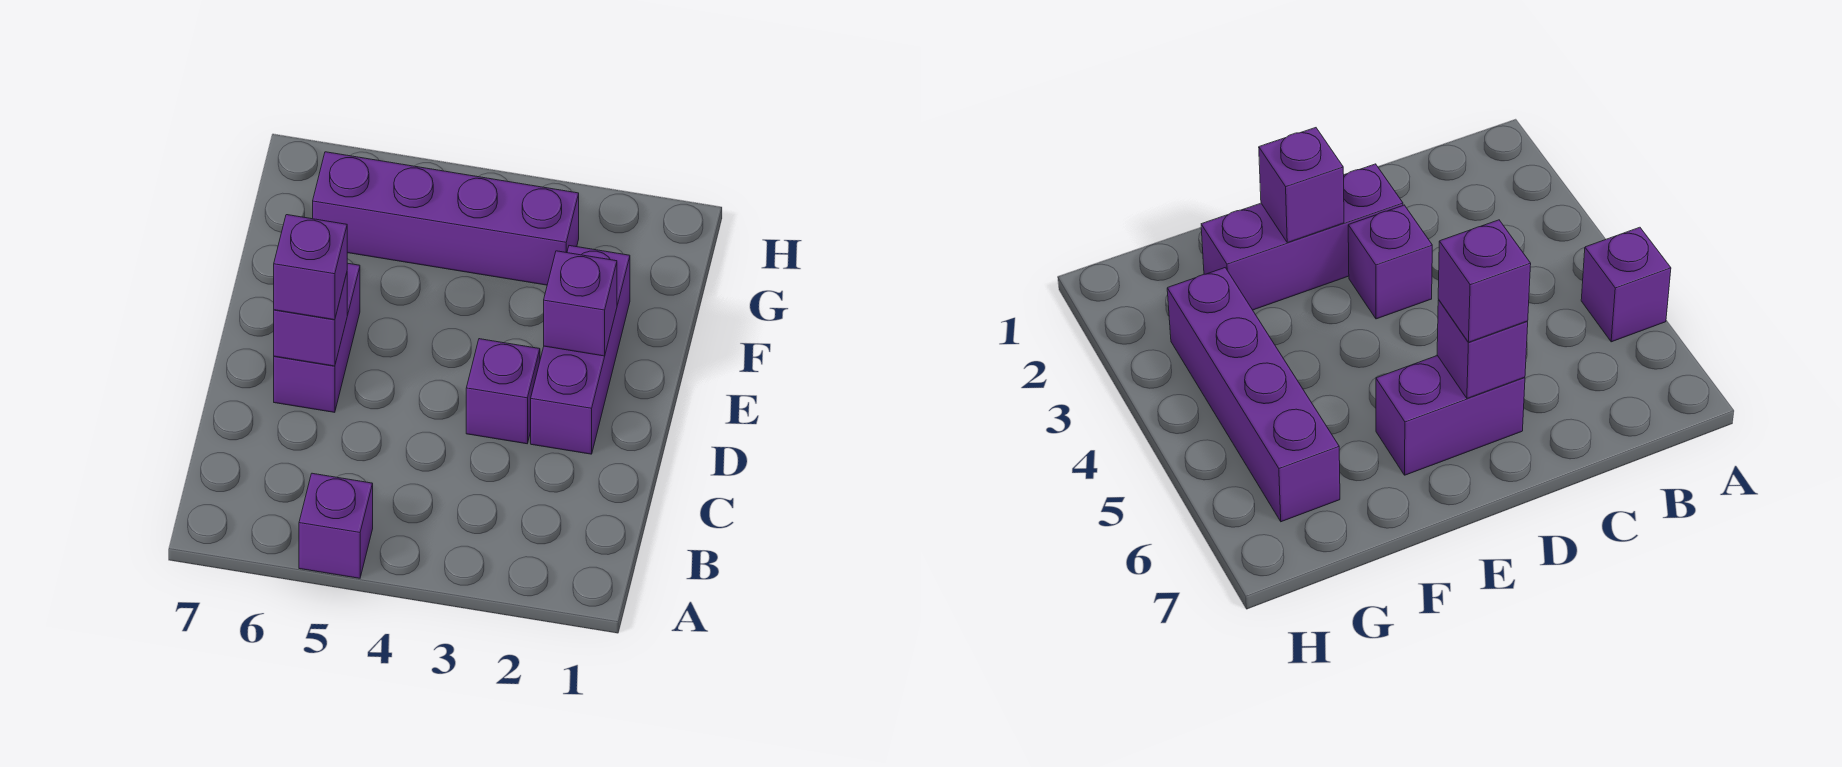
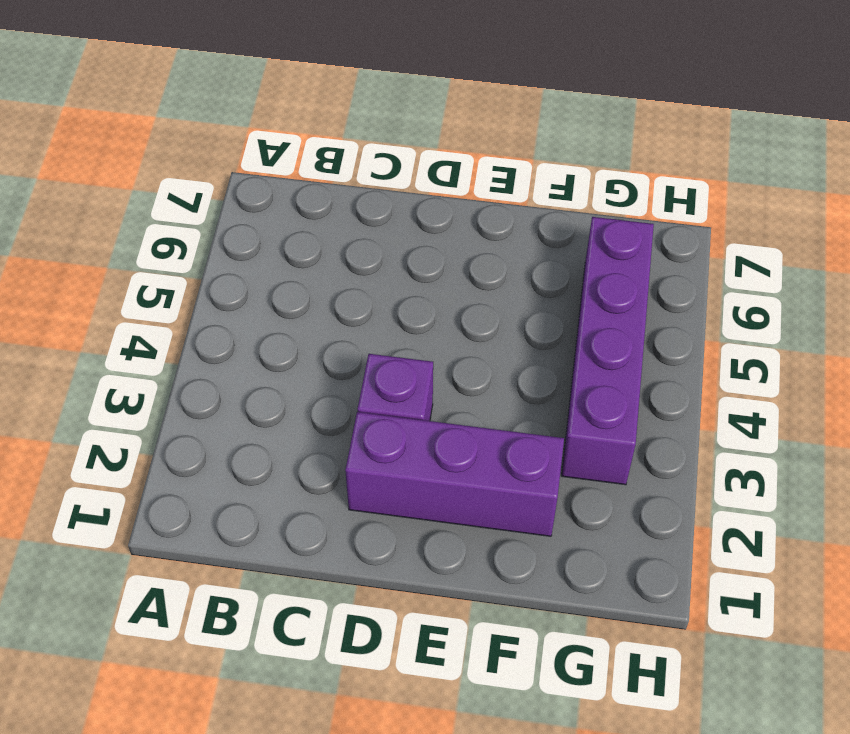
none -> purple brick A5 level 1
none -> purple brick D6:E6 level 1

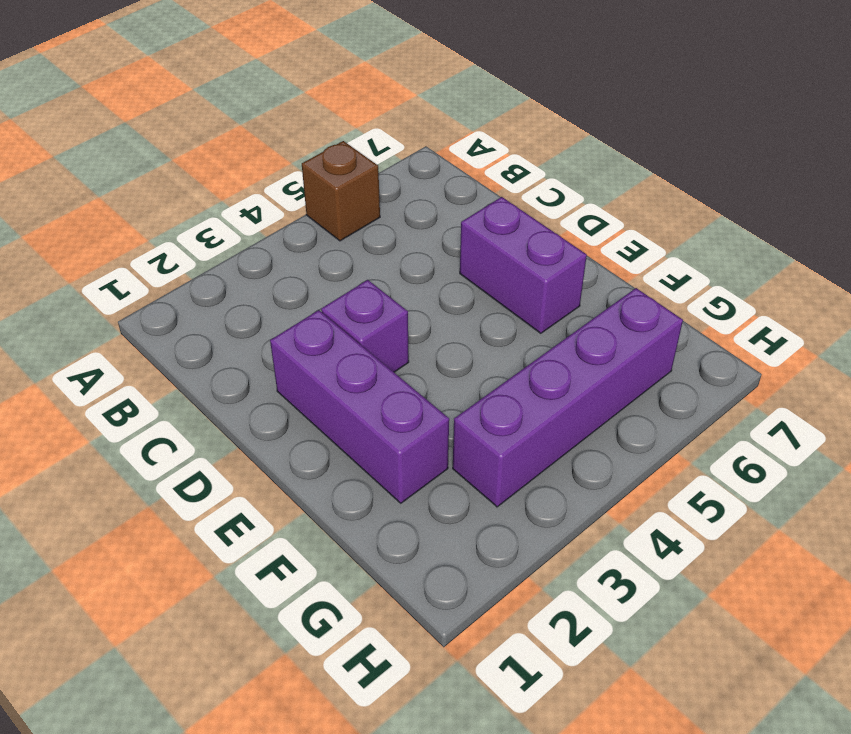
brown brick A5 level 1 -> purple brick A5 level 1
none -> purple brick D6 level 2
none -> purple brick E2 level 2

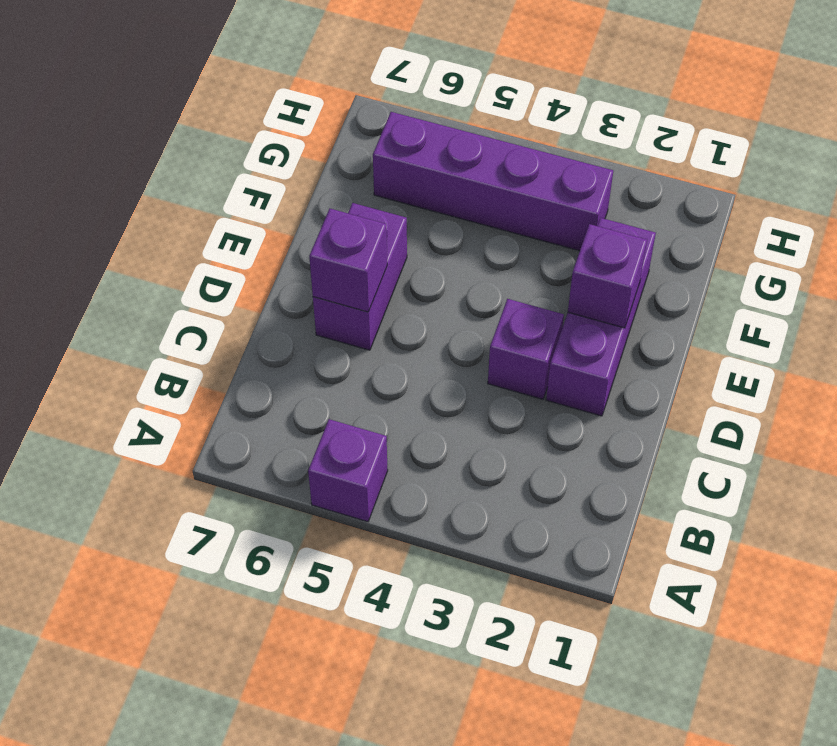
none -> purple brick D6 level 3

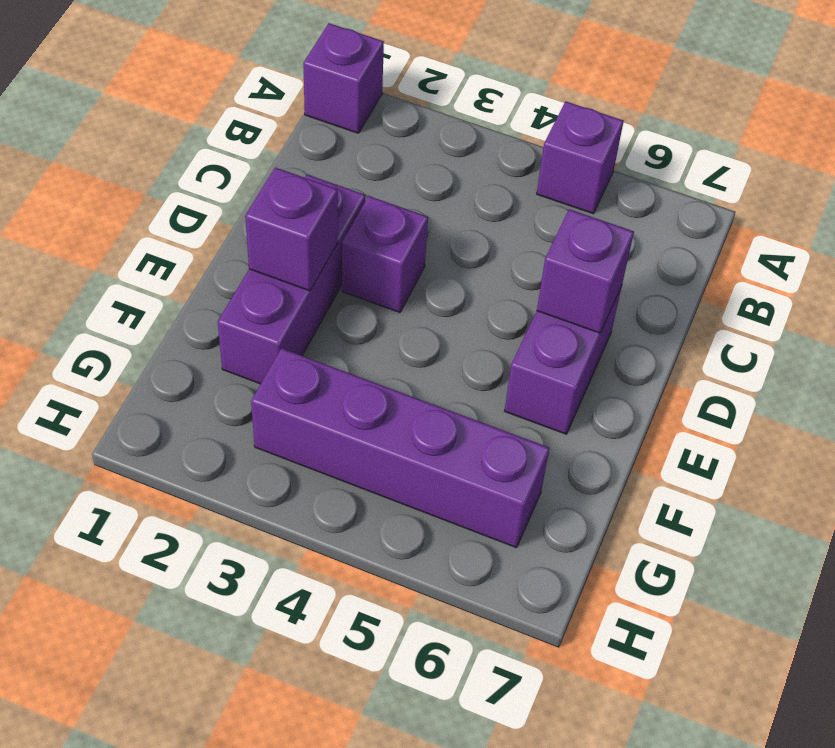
purple brick A1 level 1 -> purple brick D6 level 3

